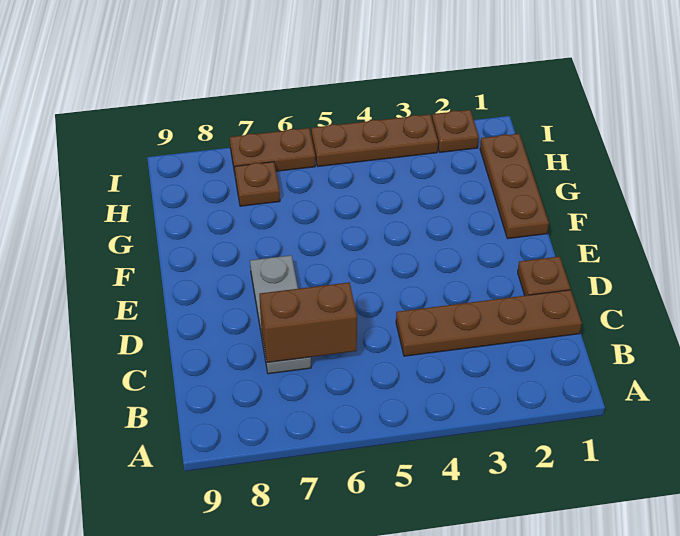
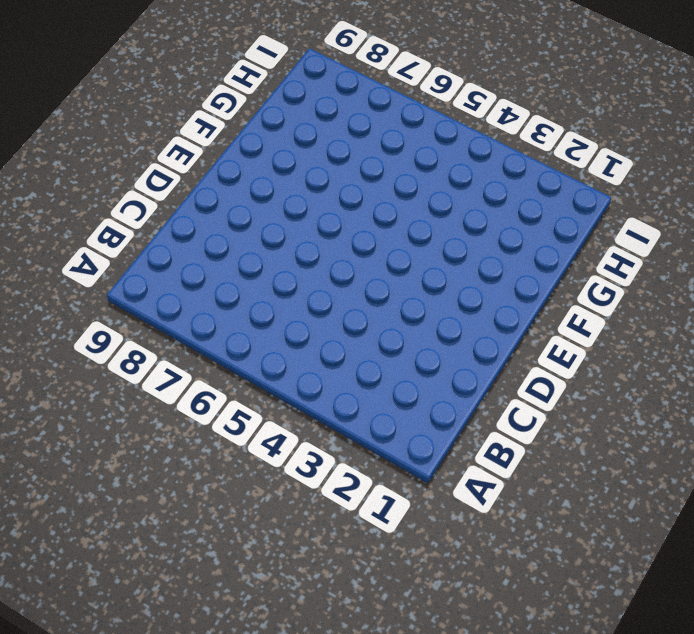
none -> brown plate C1:C4 level 1
none -> grey plate C7:E7 level 1

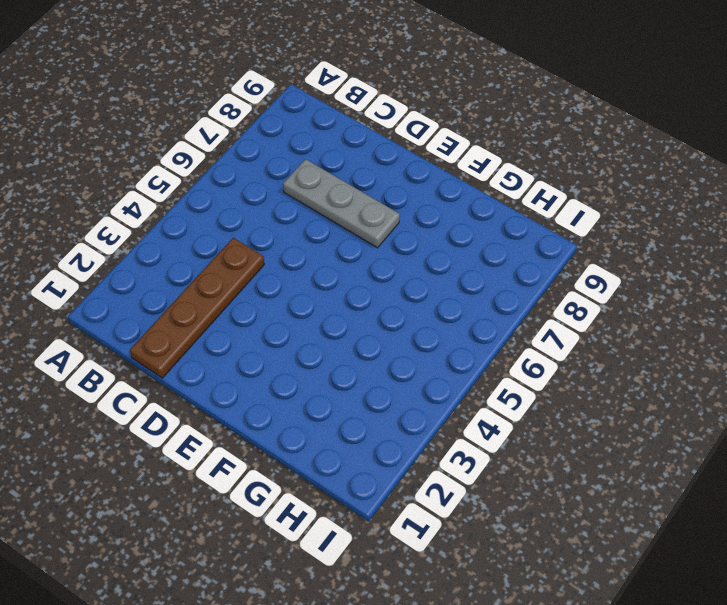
none -> brown plate D1 level 1
none -> brown plate F1:H1 level 1

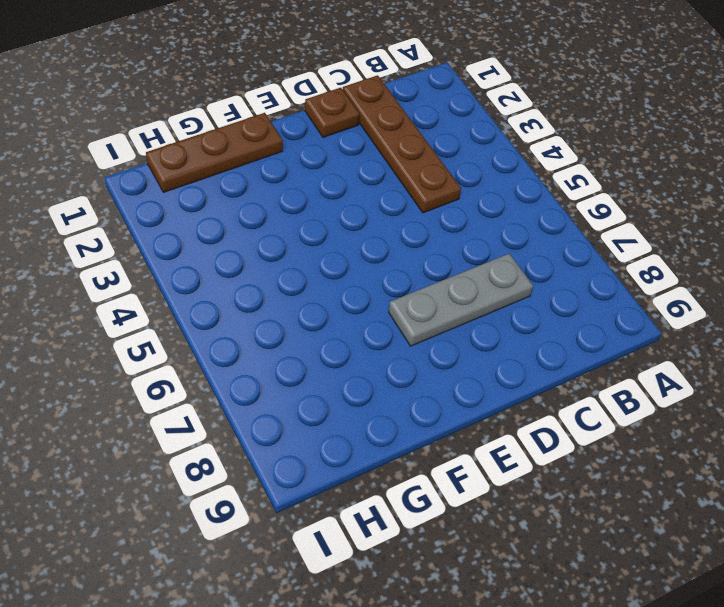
none -> brown plate H7 level 1
none -> brown plate I2 level 1

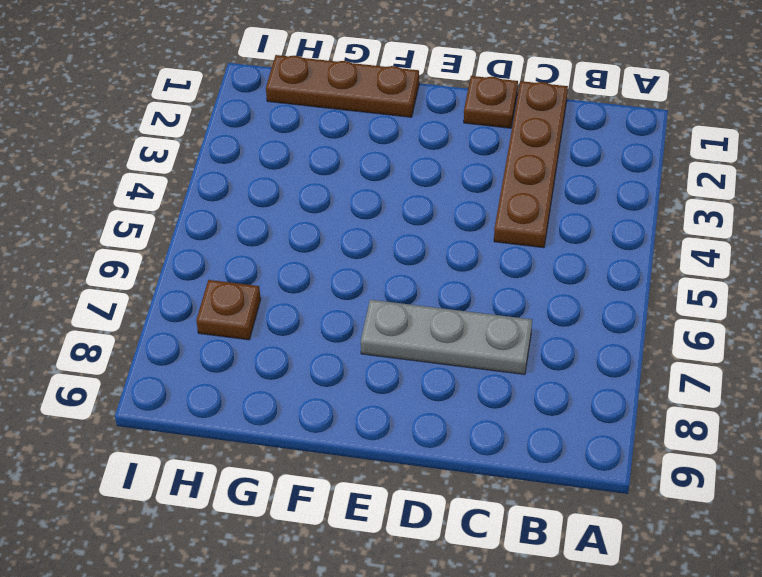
none -> brown plate I2 level 1
none -> brown plate I3:I5 level 1

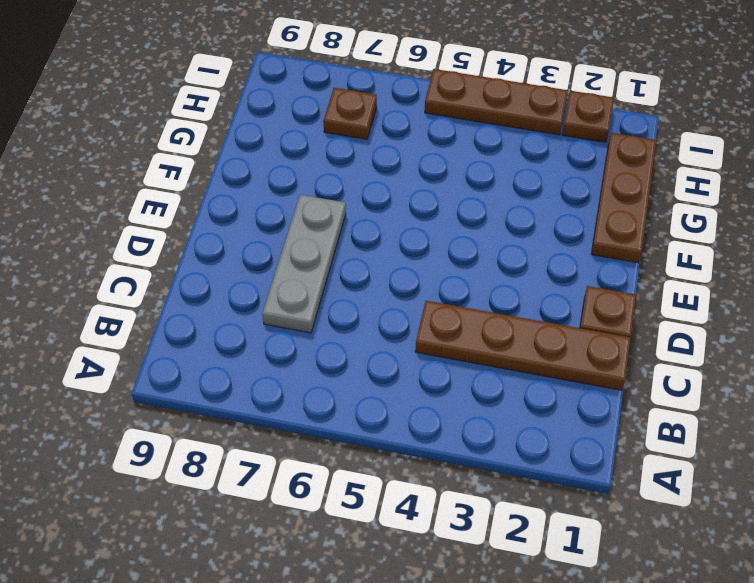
none -> brown plate I6:I7 level 1
none -> brown brick C6:C7 level 2

